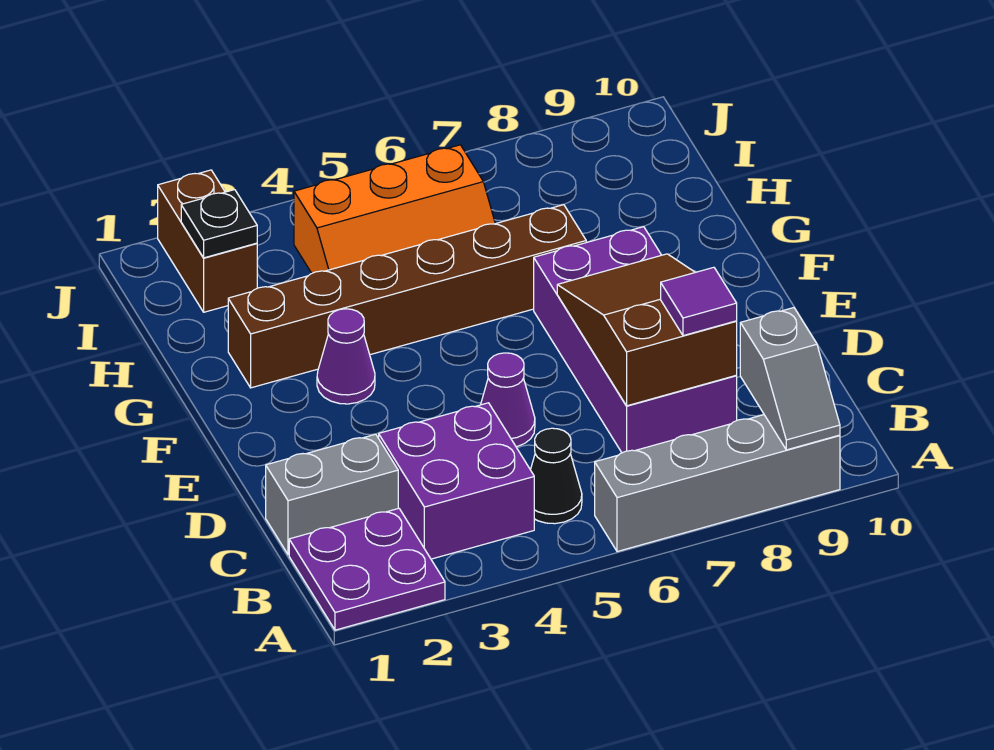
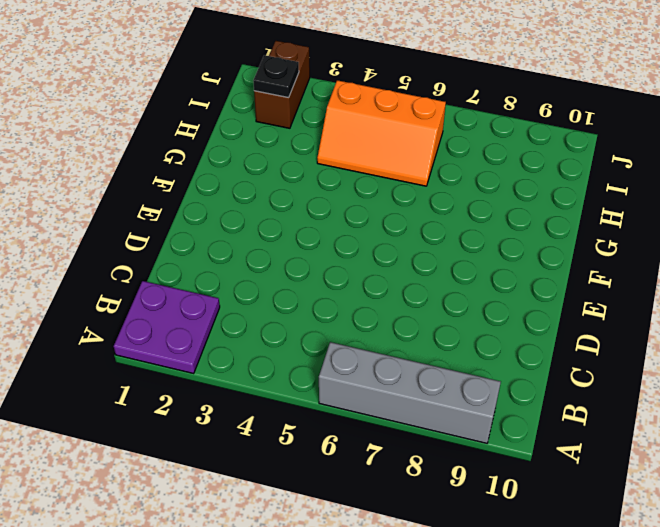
none -> purple brick B3:C4 level 1
none -> black cone B5 level 1
none -> grey brick C1:C2 level 1

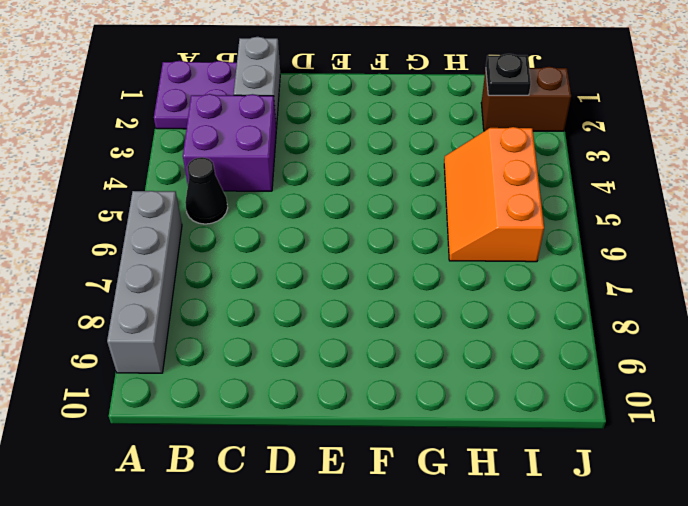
none -> purple brick C7:F8 level 1
none -> purple cone D5 level 1
none -> purple cone F3 level 1

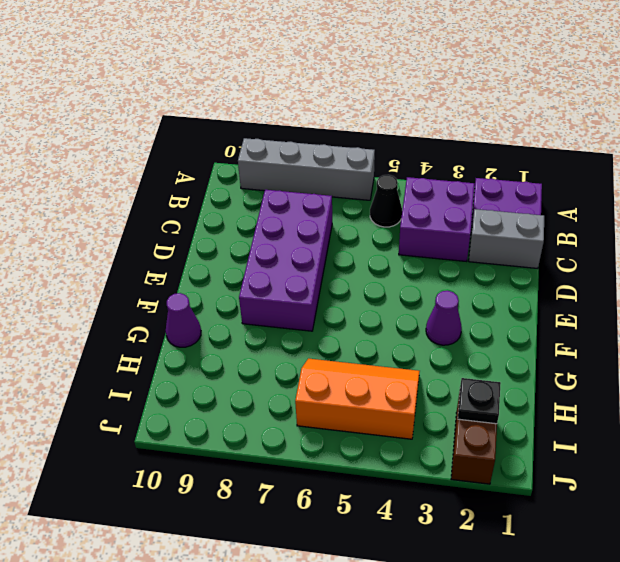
purple cone G10 level 1 -> purple cone D5 level 1
none -> brown brick G2:G7 level 1
none -> grey slope A9:B9 level 2 top B
none -> brown slope C7:E8 level 2 top C

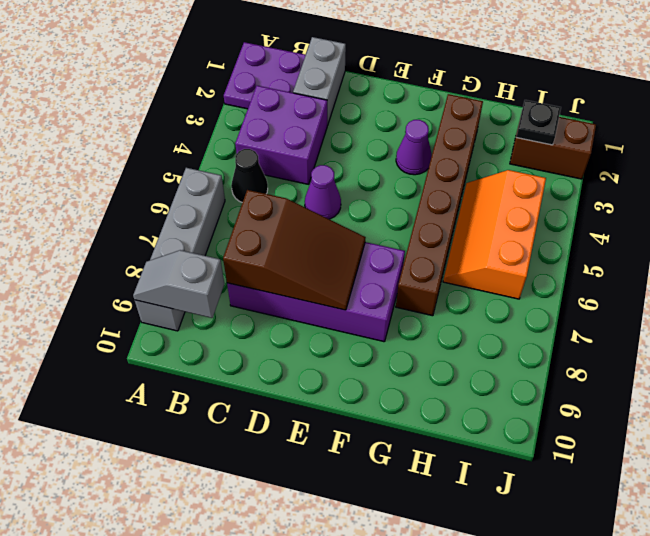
none -> purple tile C8 level 3

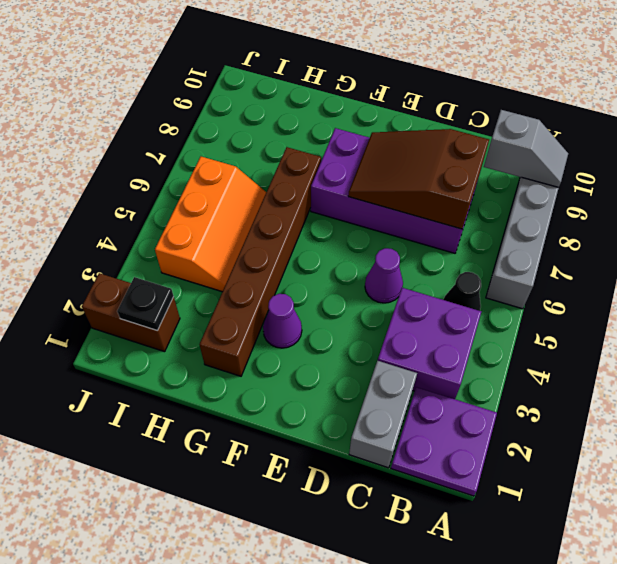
none -> purple tile C8 level 3

